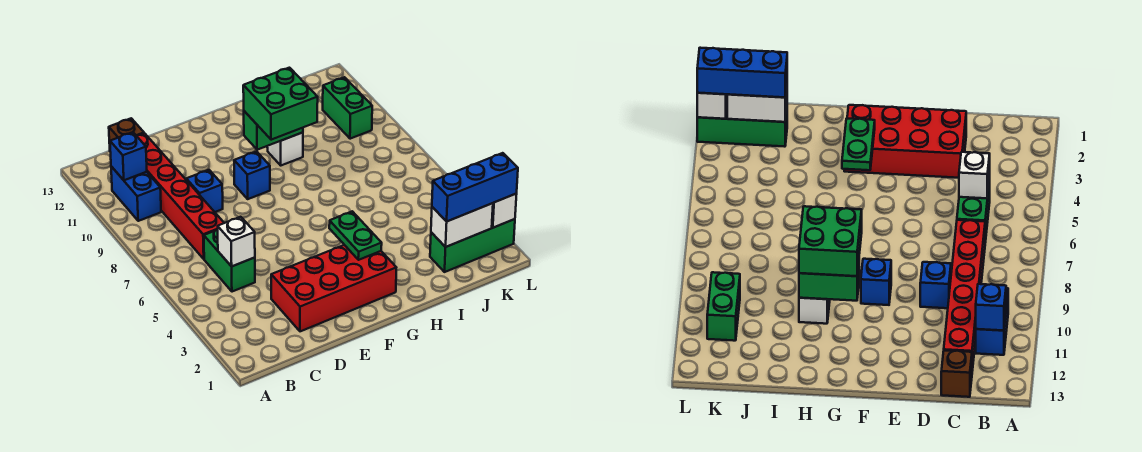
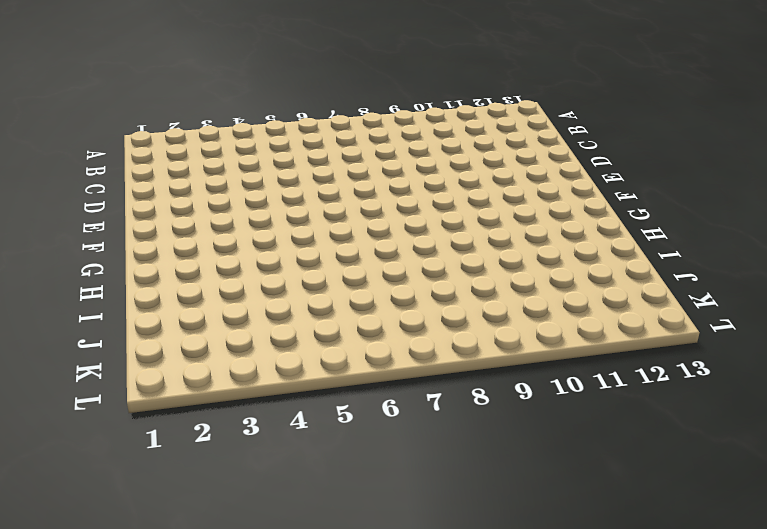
none -> blue brick B10:B11 level 1
none -> green brick C5:C6 level 1
none -> red brick C7:C12 level 1

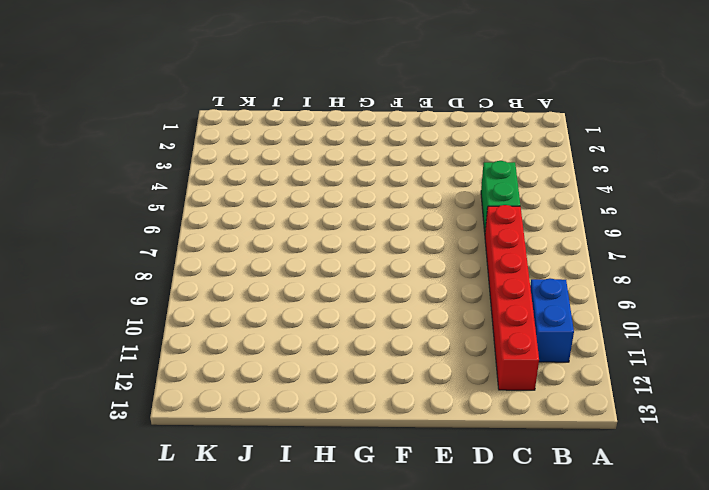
none -> brown brick C13 level 1
none -> red brick D2:G3 level 1
none -> blue brick D9 level 1

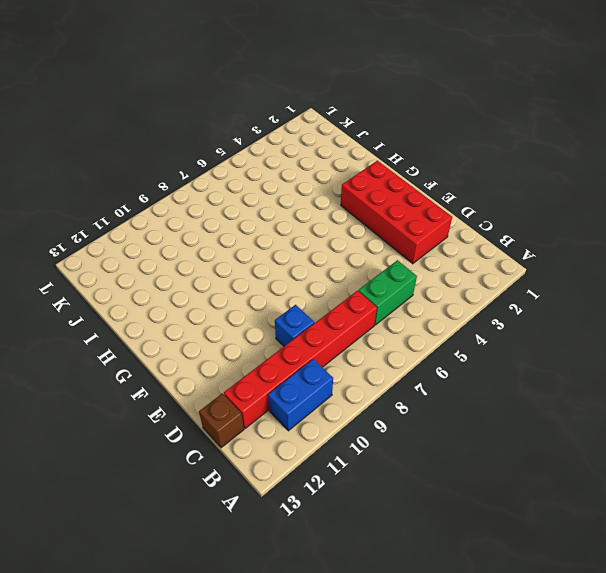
none -> blue brick F9 level 1
none -> white brick H10 level 1
none -> green brick J2:L2 level 1

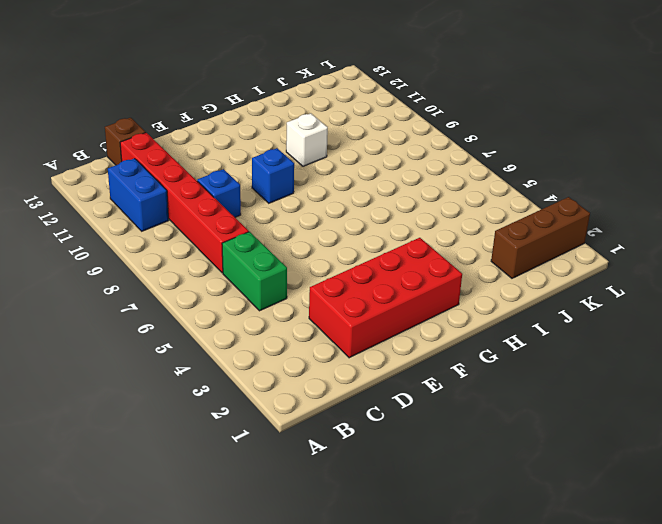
brown brick J2:L2 level 1 -> green brick J2:L2 level 1
none -> green brick K10:K11 level 1
none -> blue brick B11 level 2
none -> white brick C5 level 2

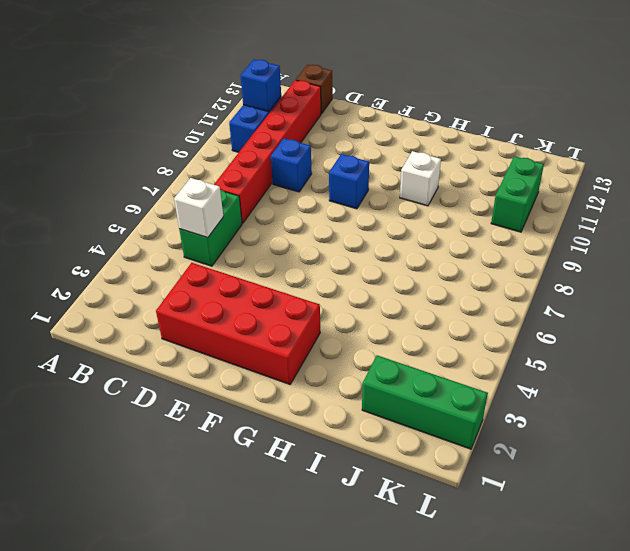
none -> green plate G3:G4 level 2
none -> green brick G10:H10 level 2
none -> white brick J2:K2 level 2

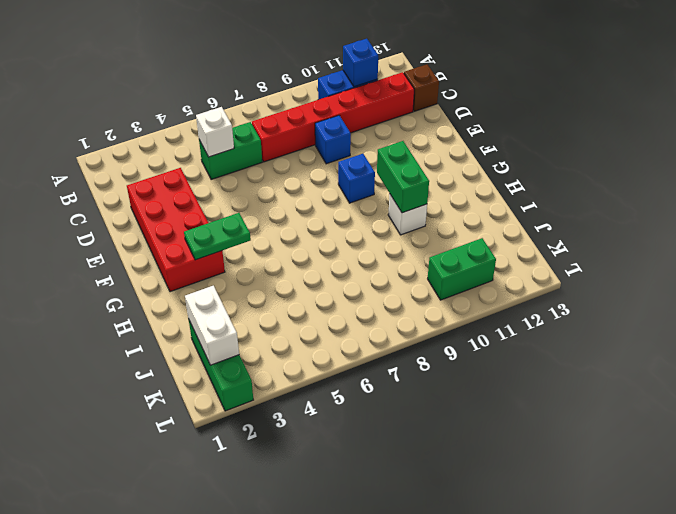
none -> white brick L2 level 2
none -> green brick G9:H10 level 3
none -> blue brick J2:L2 level 3

